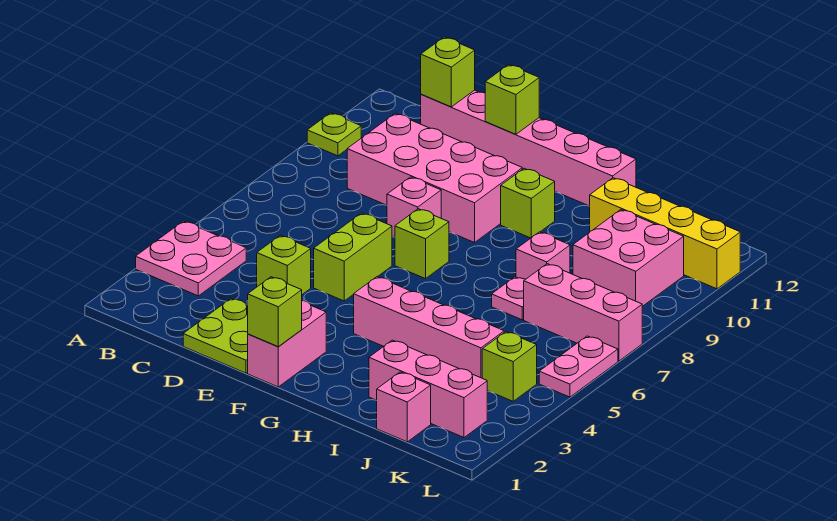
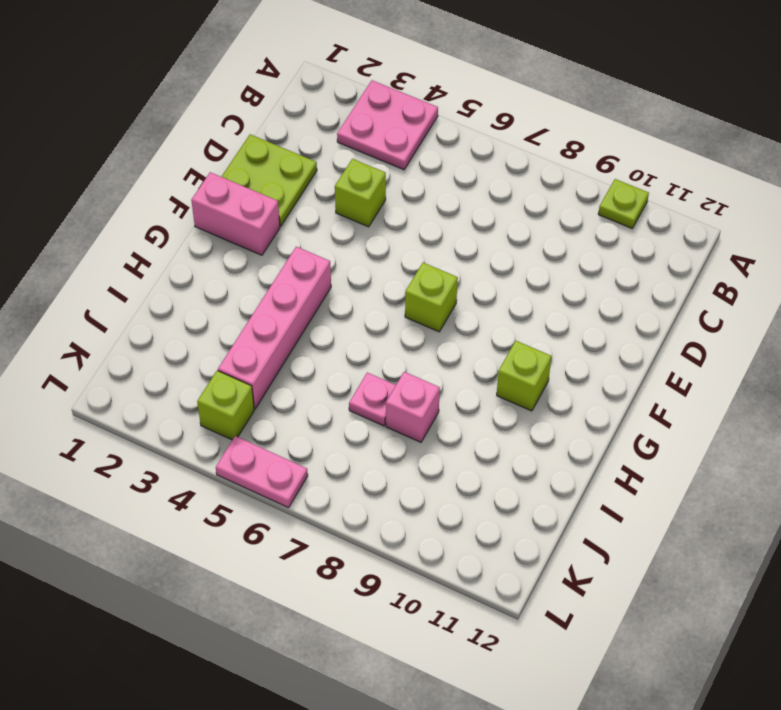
none -> pink brick C9:F10 level 1
none -> pink brick C12:H12 level 1
none -> lime brick E5:E6 level 1

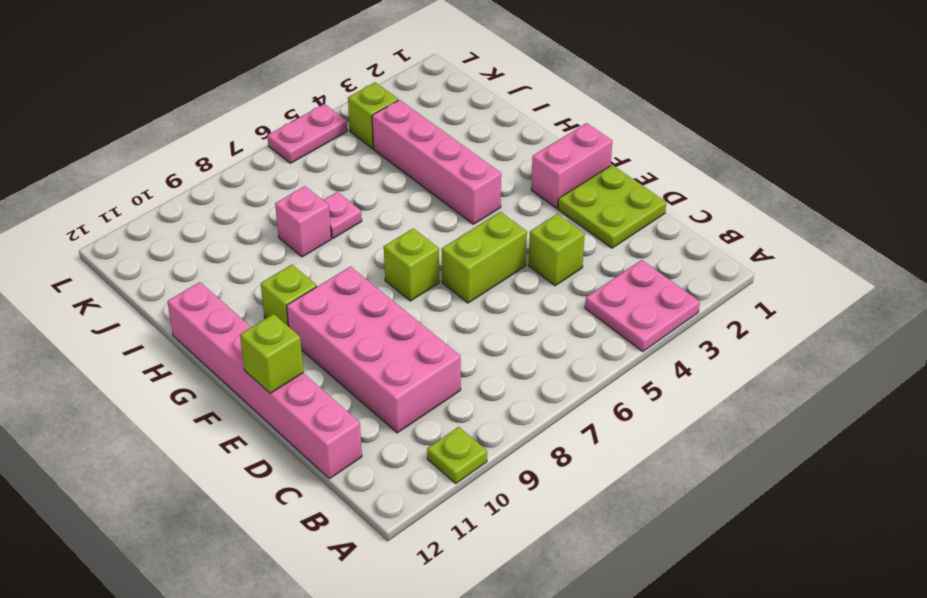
none -> pink brick E8 level 1
none -> pink brick I2:K2 level 1
none -> yellow brick I11:L11 level 1

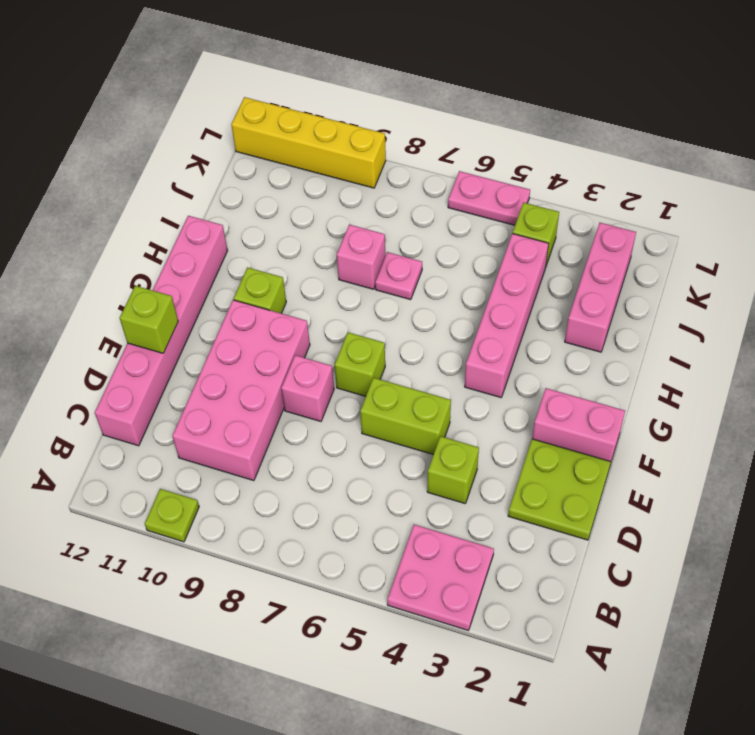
yellow brick L9:L12 level 1 -> yellow brick I11:L11 level 1
none -> pink brick J1 level 1
none -> pink brick J7:L7 level 1
none -> pink brick J9:K10 level 1

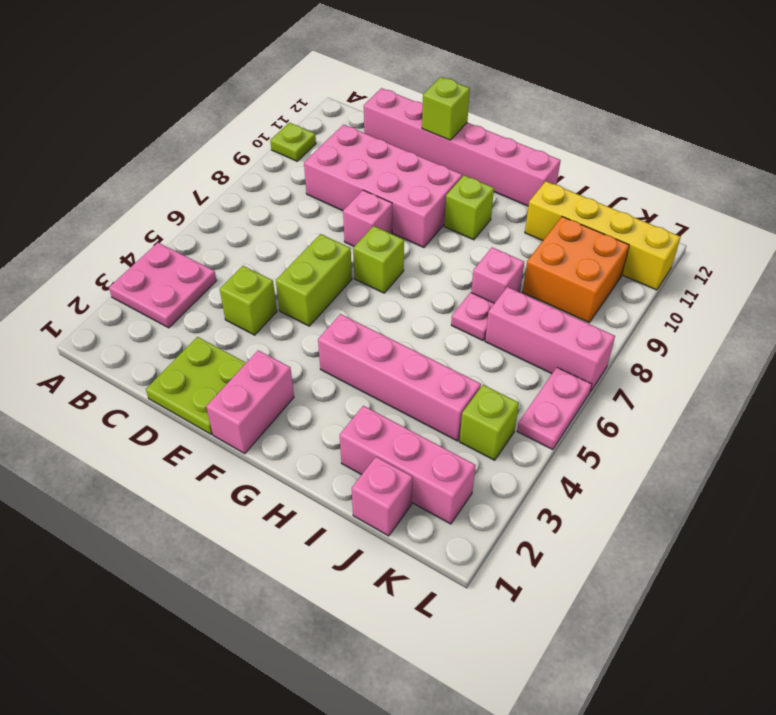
orange brick J9:K10 level 1 -> pink brick J9:K10 level 1
none -> lime brick C12 level 2
none -> lime brick F1 level 2

